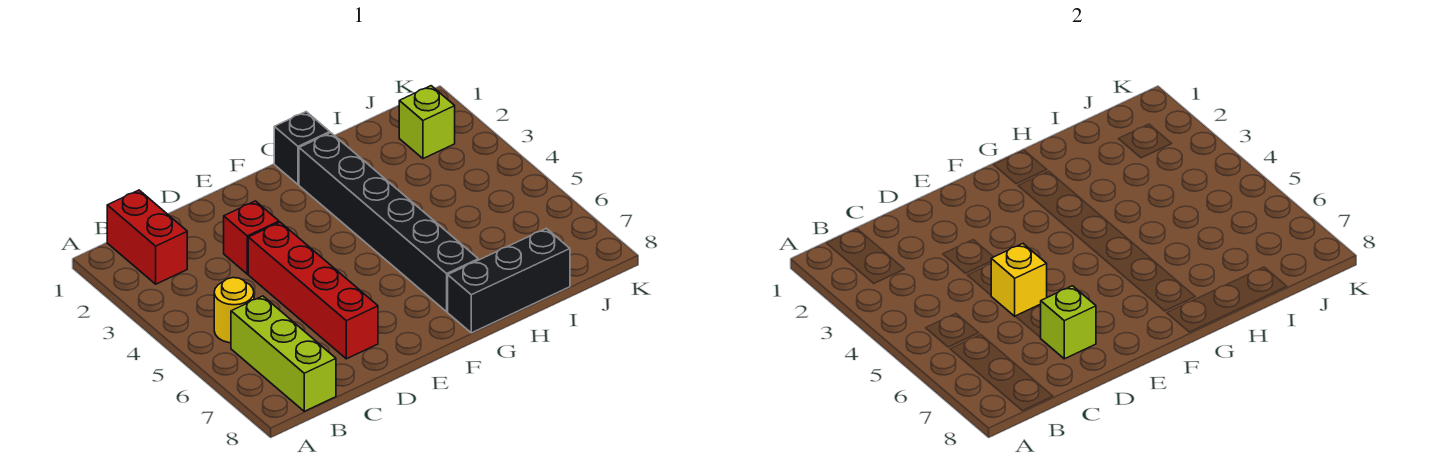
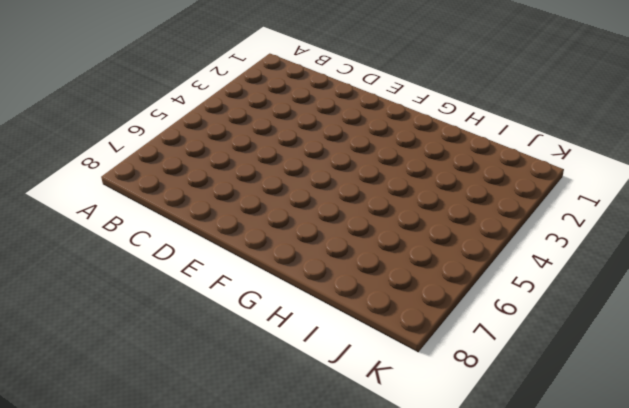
none -> red brick B1:B2 level 1
none -> yellow round brick B5 level 1

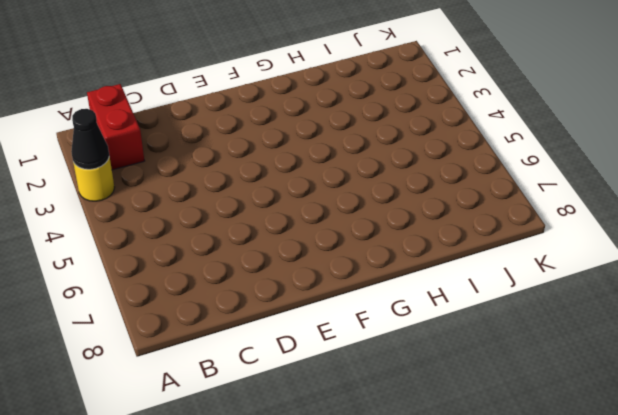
yellow round brick A3 level 1 -> yellow round brick B5 level 1
black cone A3 level 2 -> none
none -> lime brick B6:B8 level 1
none -> red brick D3 level 1

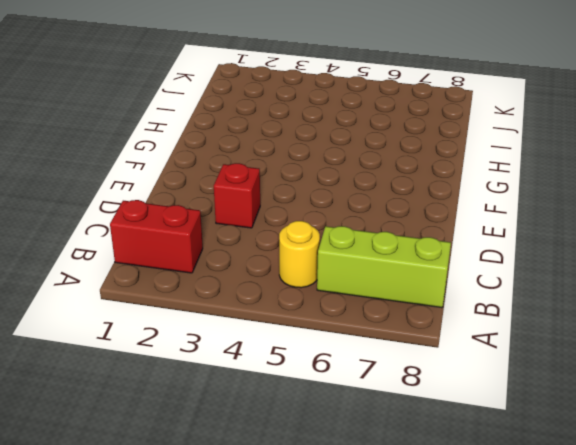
none -> red brick D4:D7 level 1
none -> black brick G1 level 1

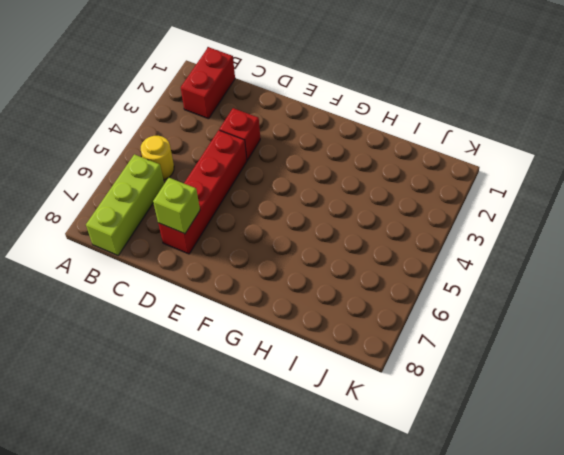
none -> black brick G1 level 1
none -> black brick G2:G7 level 1

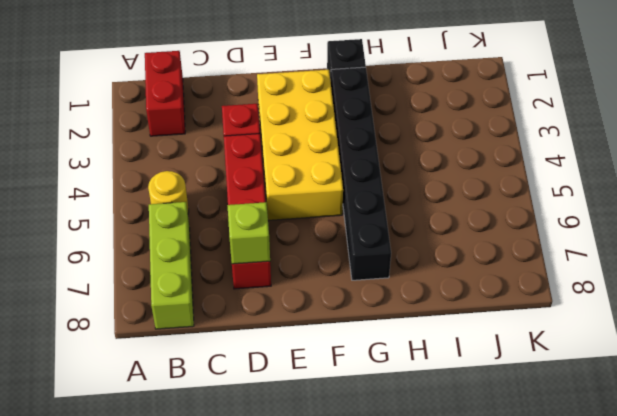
yellow brick E2:F5 level 1 -> none
none -> black brick G8:I8 level 1
none -> lime brick J2 level 1

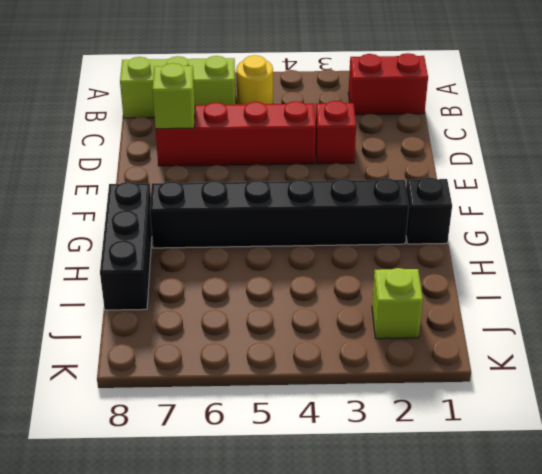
none -> yellow brick D5 level 2

